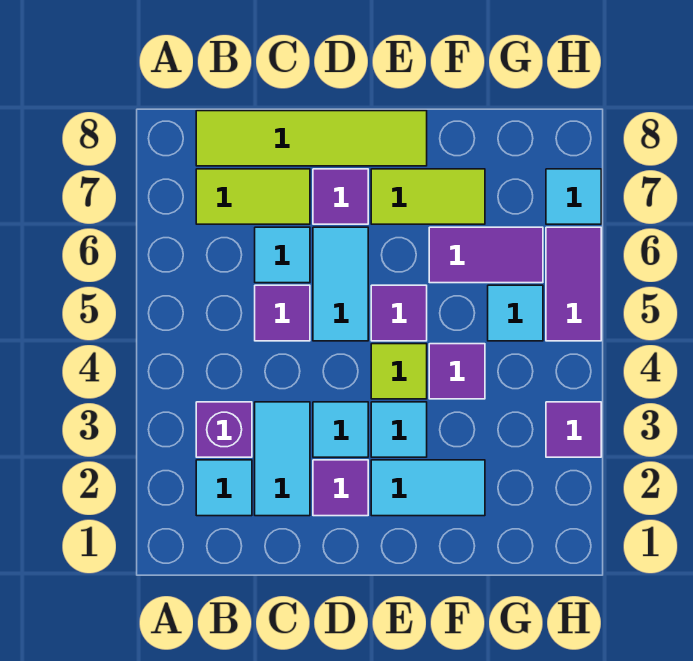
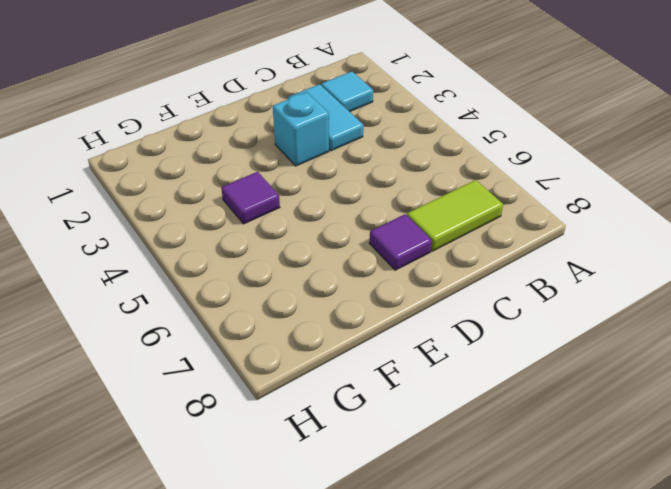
cyan brick D3 level 1 -> cyan tile D3 level 1
none -> purple brick B3 level 1
none -> lime tile B8:E8 level 1
none -> purple tile C5 level 1

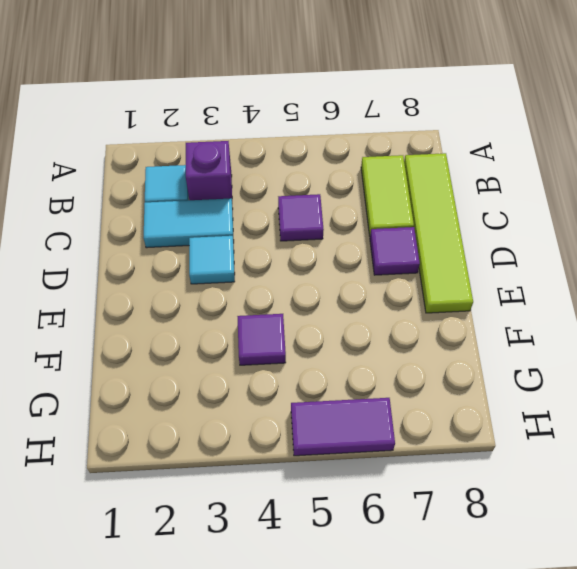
none -> cyan tile C6 level 1
none -> purple tile D2 level 1
none -> cyan tile D5:D6 level 1

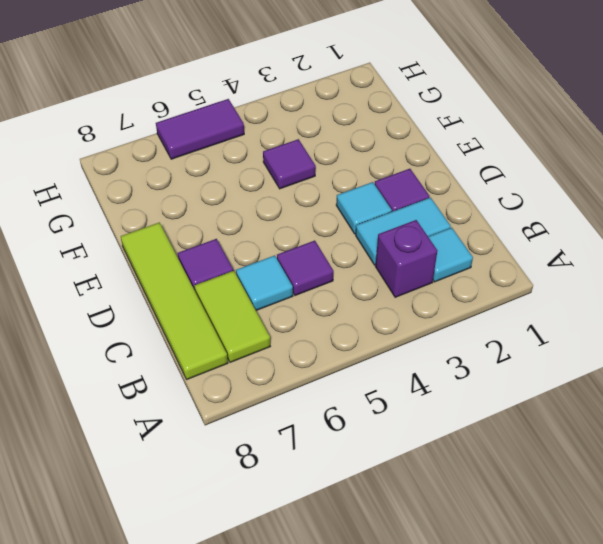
none -> cyan tile D5:D6 level 1
none -> cyan tile E2:F2 level 1
none -> cyan tile E3 level 1

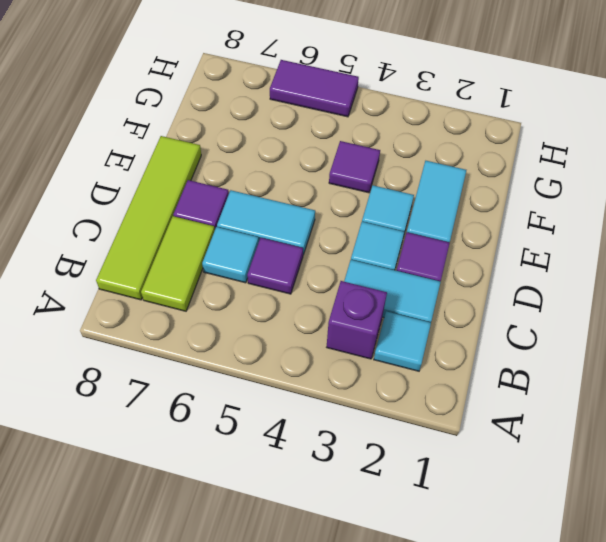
none -> lime tile E4 level 1
none -> purple tile E5 level 1
none -> lime tile E7:F7 level 1

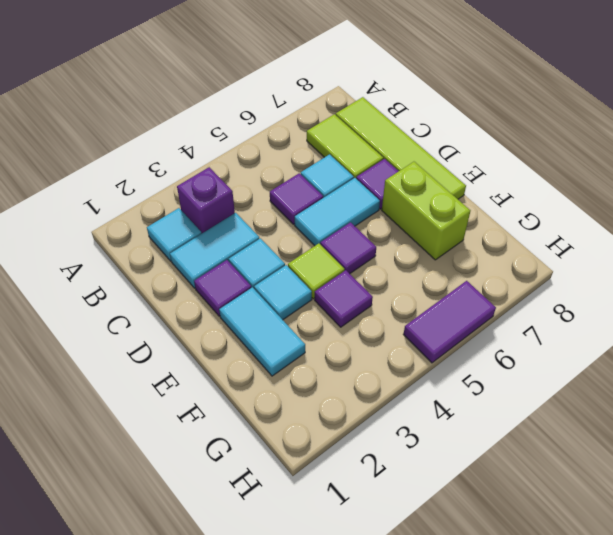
lime brick E7:F7 level 1 -> lime tile E7:F7 level 1
none -> purple tile F6:G6 level 1
none -> cyan tile G5 level 1
none -> purple tile H3 level 1

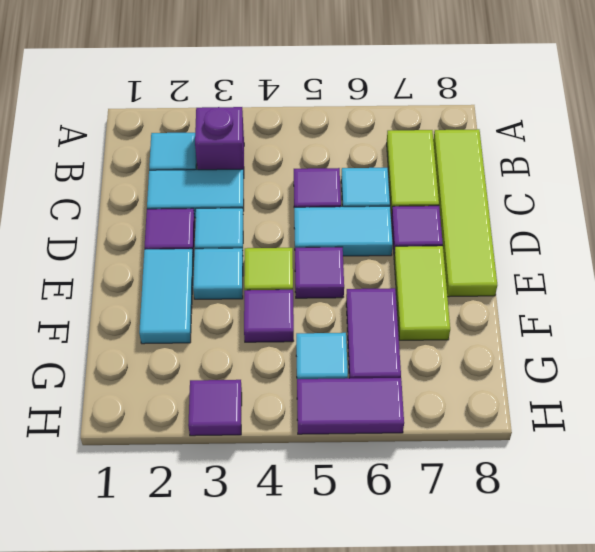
none -> cyan tile H7 level 1

